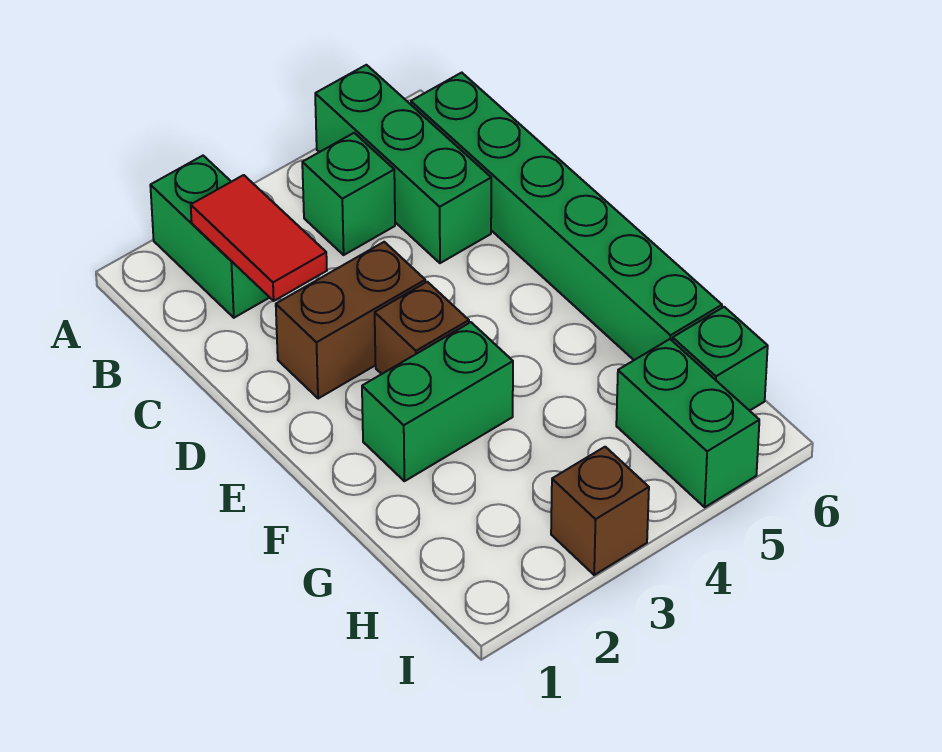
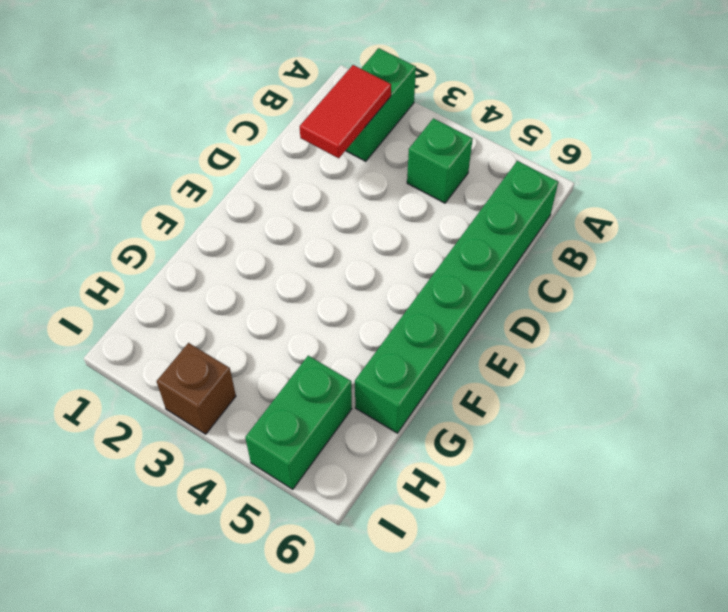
none -> green brick A5:C5 level 1
none -> brown brick D2:D3 level 1

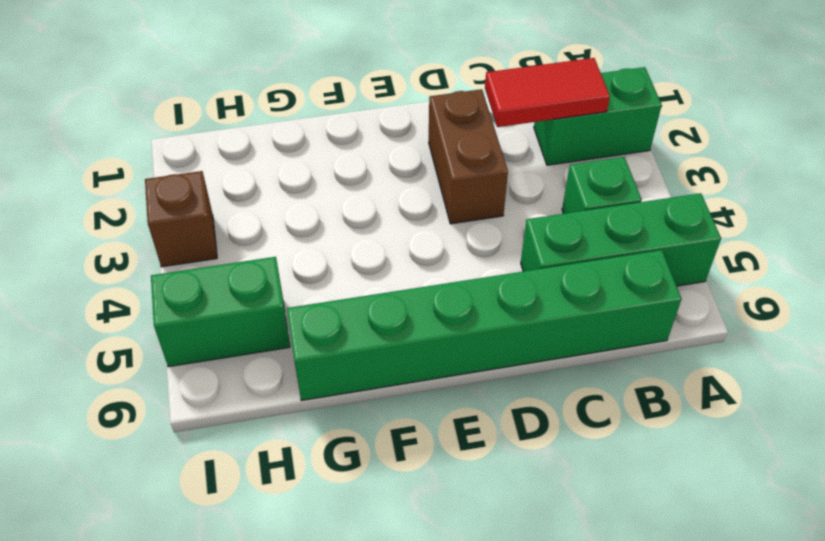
none -> brown brick E3 level 1
none -> green brick F2:F3 level 1

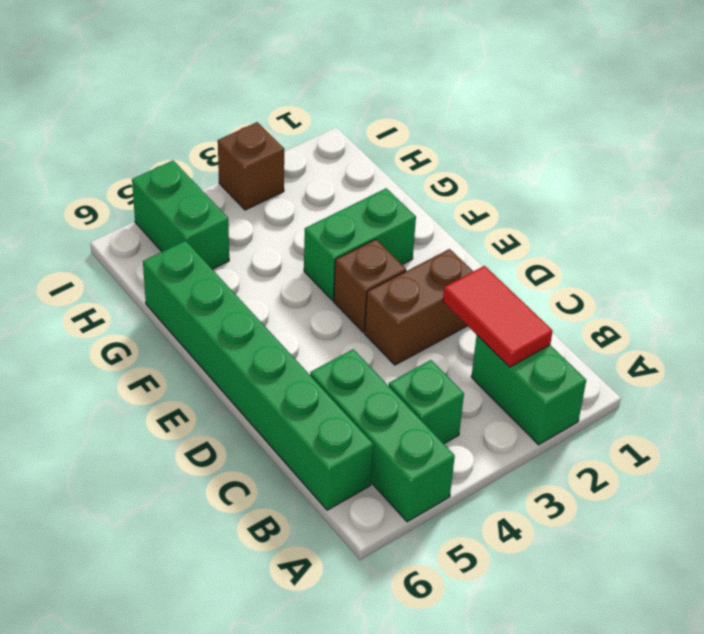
none -> green brick H6 level 1

